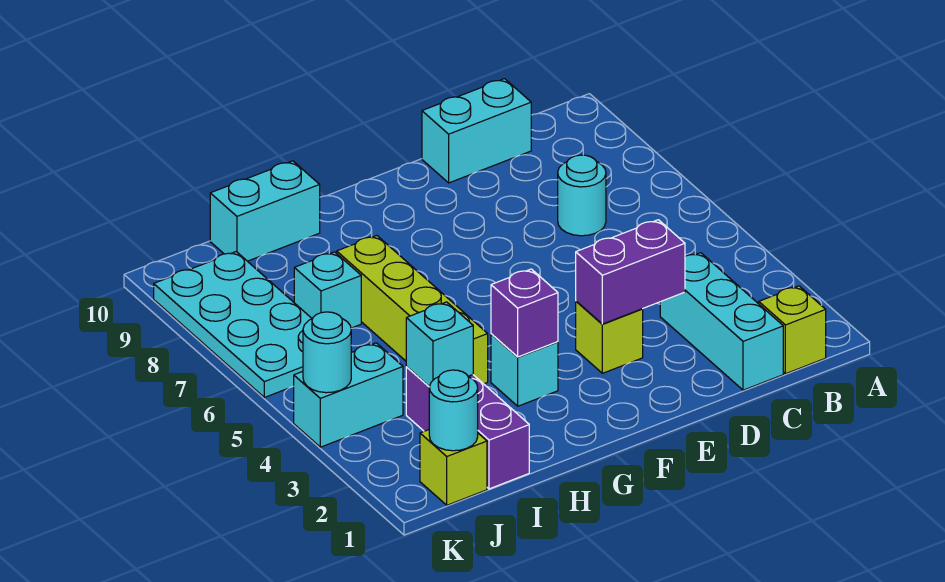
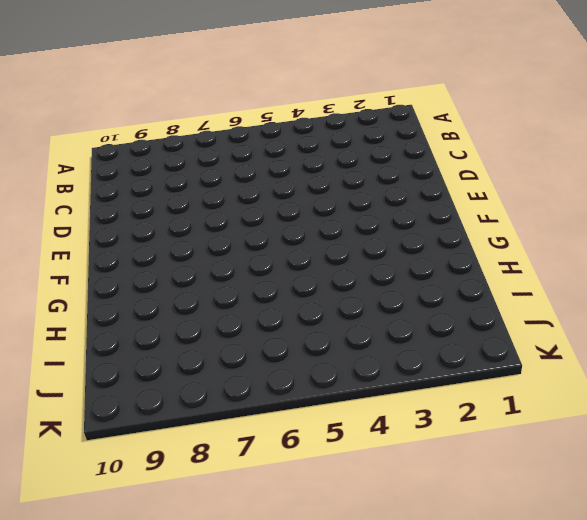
none -> lime brick B1 level 1
none -> cyan brick C1:C3 level 1
none -> cyan round brick C7 level 1

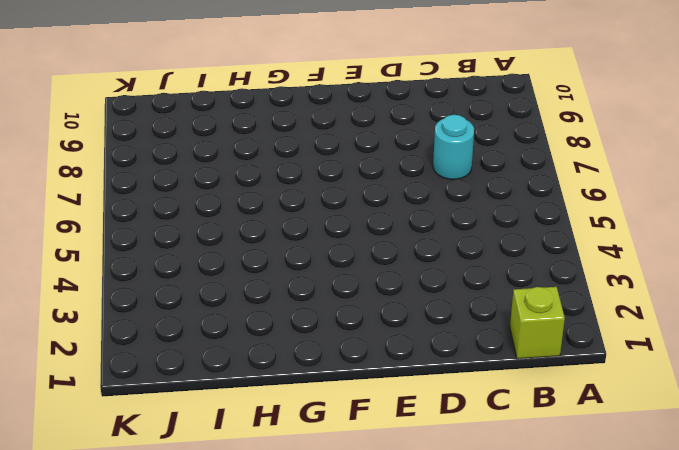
none -> cyan brick C1:C3 level 1
none -> cyan brick C10:D10 level 1
none -> lime brick E3 level 1

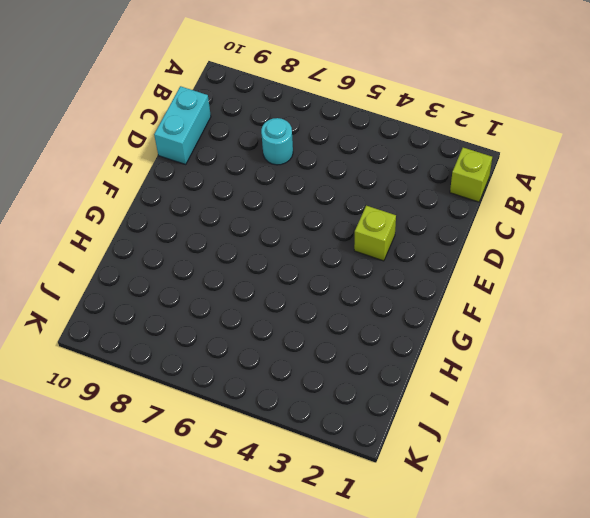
none -> cyan brick C1:C3 level 1
none -> cyan brick G3 level 1
none -> lime brick H4:H7 level 1

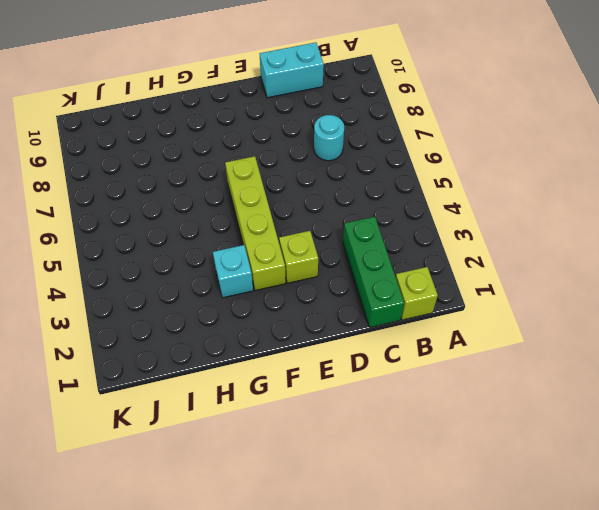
green brick C1:C3 level 1 -> cyan brick C1:C3 level 1
lime brick F3:F6 level 1 -> lime brick H4:H7 level 1
none -> cyan brick H10:I10 level 1
none -> purple brick I1:I3 level 1
none -> cyan brick I7 level 1

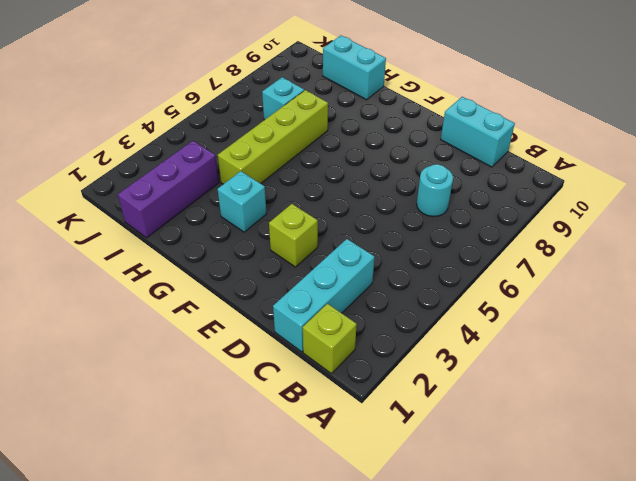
none -> lime brick J1 level 1
none -> cyan brick J4:K4 level 1
none -> cyan plate J6:K9 level 1

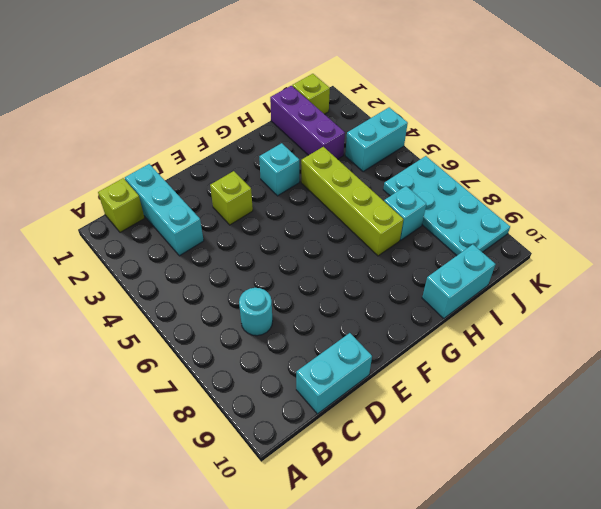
none -> purple brick D3:E3 level 2
none -> purple brick G3 level 2
none -> cyan brick I3 level 2

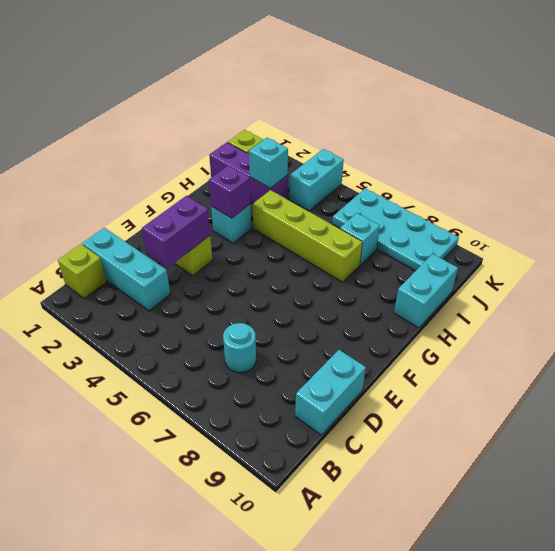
none -> cyan round brick J1 level 2
none -> cyan round brick K4 level 2

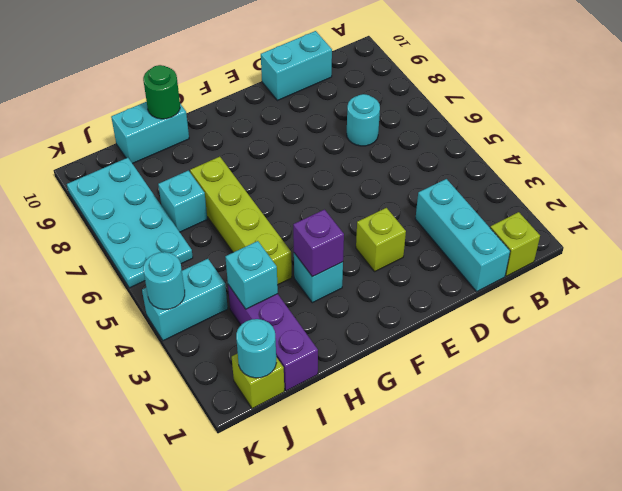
green round brick H10 level 2 -> none
none -> purple brick D3:E3 level 2

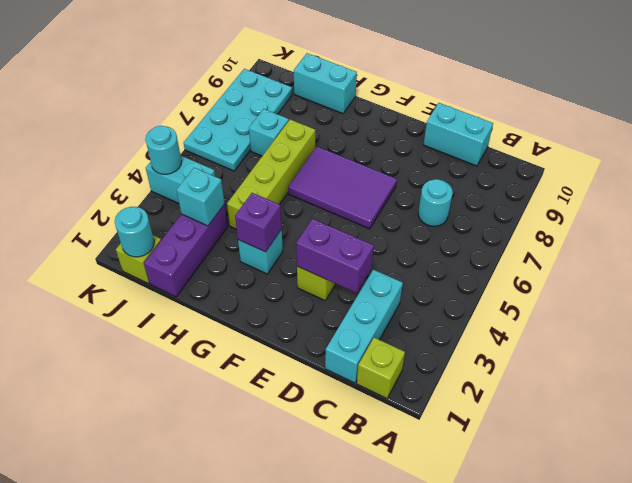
purple tile E6:G7 level 1 -> none

